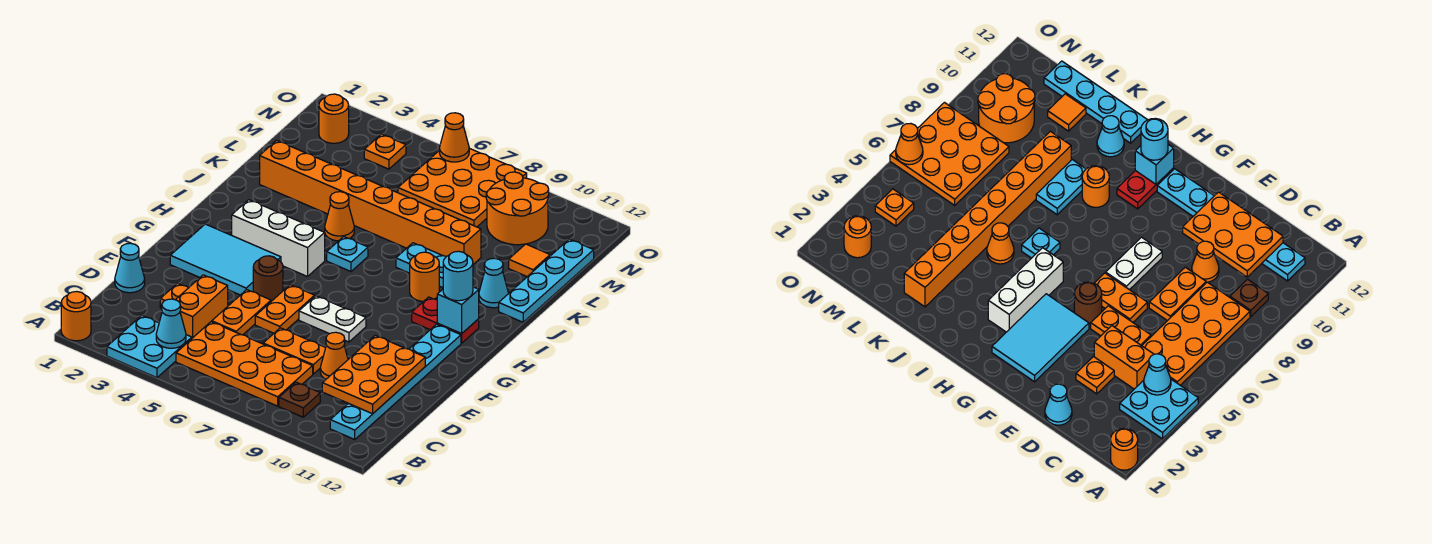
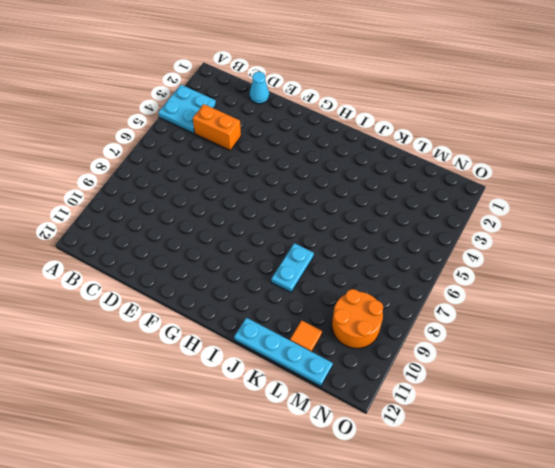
none -> orange round brick A1 level 1
none -> orange plate B5:C8 level 1
none -> brown plate B9 level 1
none -> cyan plate B11:G11 level 1

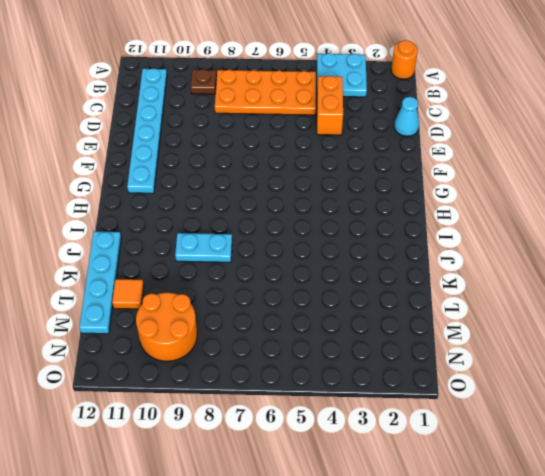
none -> orange plate D3 level 1
none -> orange plate D5:E5 level 1
none -> orange plate D7:D8 level 1
none -> orange cone D9 level 1

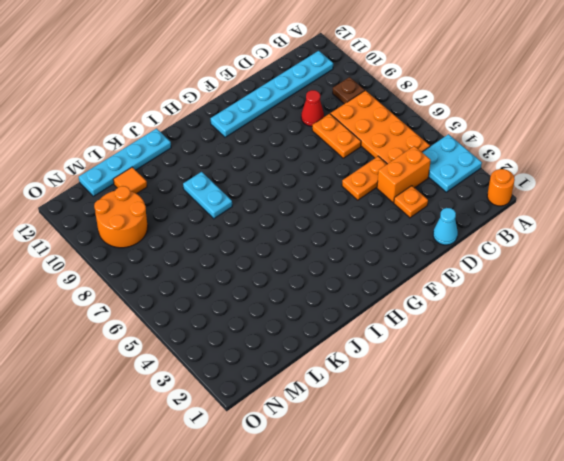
red cone D9 level 1 -> orange cone D9 level 1
none -> orange plate E6:F6 level 1
none -> cyan tile F2:G4 level 1
none -> brown round brick F5 level 1
none -> white plate F7:F8 level 1

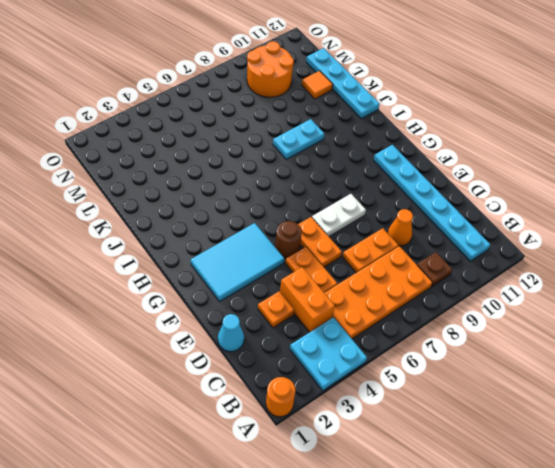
none -> white brick H3:H5 level 1
none -> red plate H10:H11 level 1
none -> cyan plate I6 level 1
none -> orange round brick I9 level 1

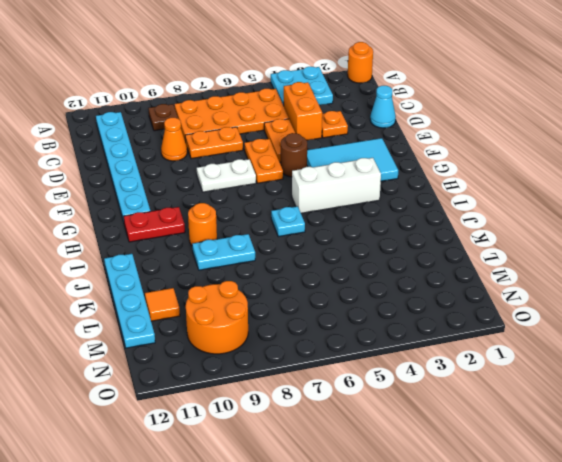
none -> orange cone J5 level 1
none -> cyan cone J11 level 1
none -> orange brick K2:K9 level 1
none -> orange plate M6:O8 level 1

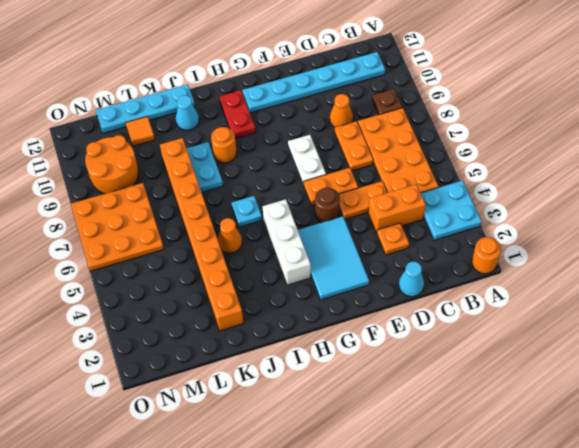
none -> orange round brick N2 level 1
none -> orange plate N4 level 1
none -> cyan cone B4 level 2
none -> orange plate C10:E11 level 2

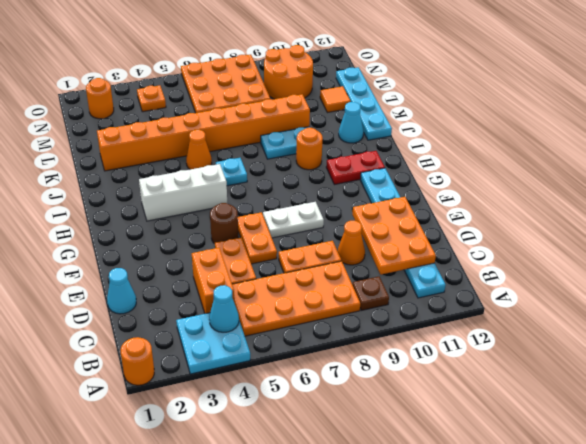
none -> orange plate D3 level 1
none -> cyan tile F2:G4 level 1
none -> cyan brick H11 level 2
none -> orange cone O6 level 2

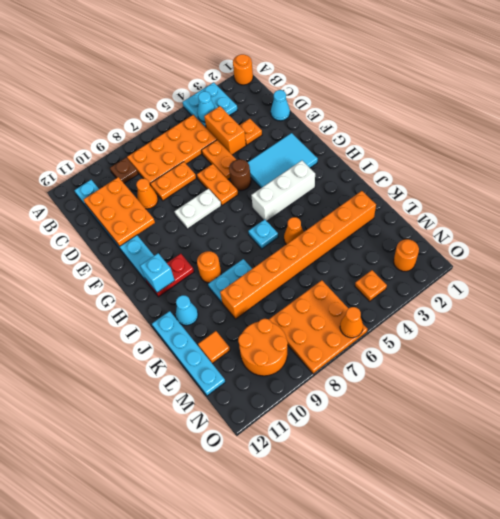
none -> cyan round brick H11 level 3

